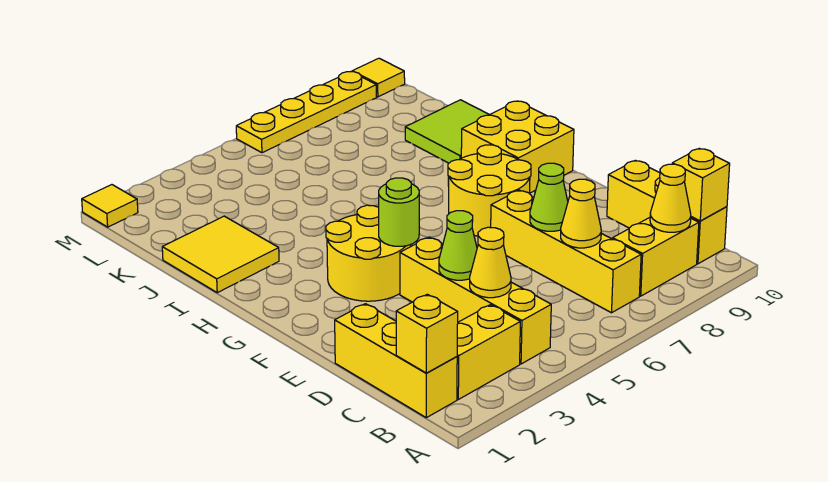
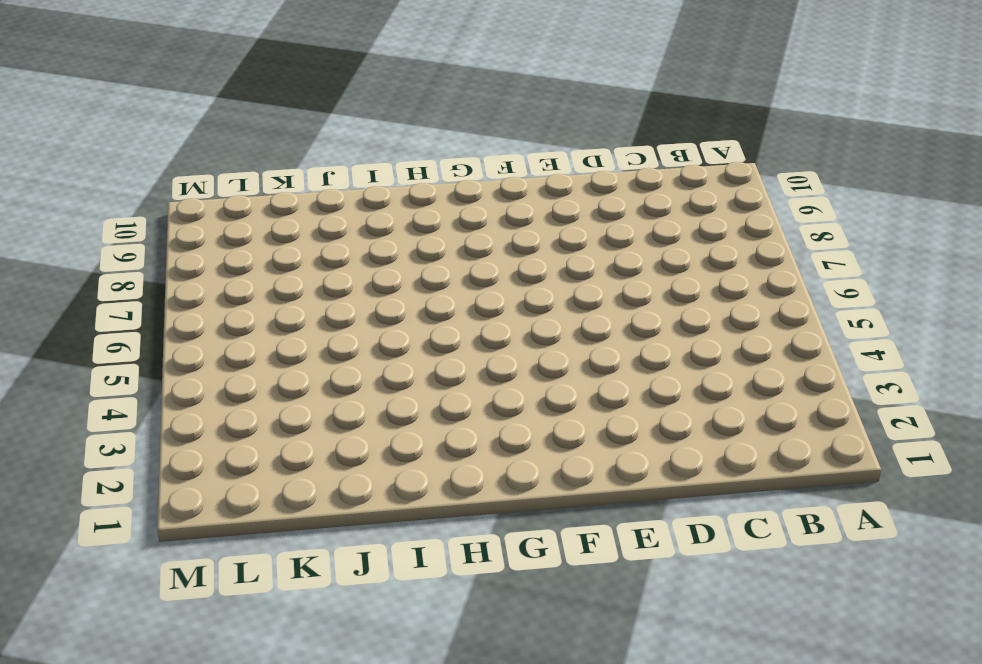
none -> yellow brick B1:D1 level 1
none -> yellow brick B2:B3 level 1
none -> yellow brick B4:E4 level 1

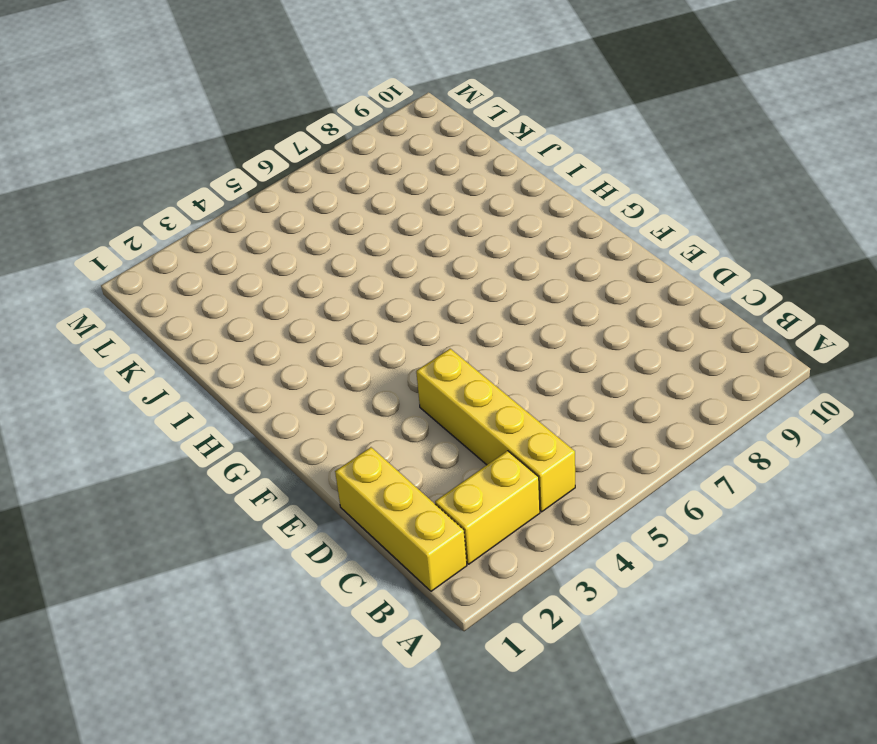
none -> yellow brick B7:E7 level 1
none -> yellow brick B8:B9 level 1
none -> yellow brick B10:D10 level 1

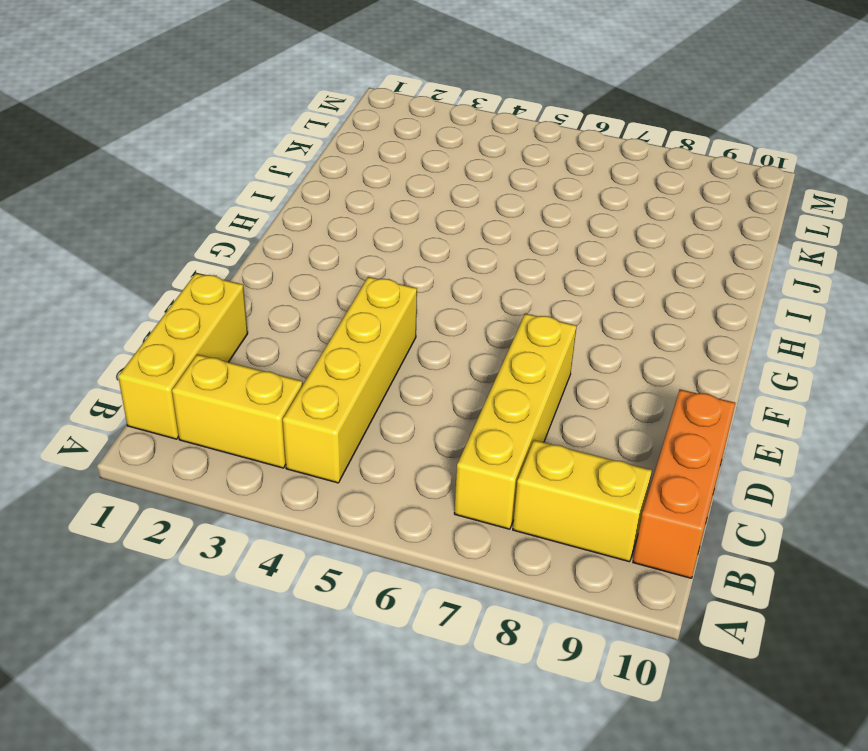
orange brick B10:D10 level 1 -> yellow brick B10:D10 level 1
none -> yellow round brick F3:G4 level 1
none -> yellow round brick F7:G8 level 1
none -> yellow brick G9:H10 level 1

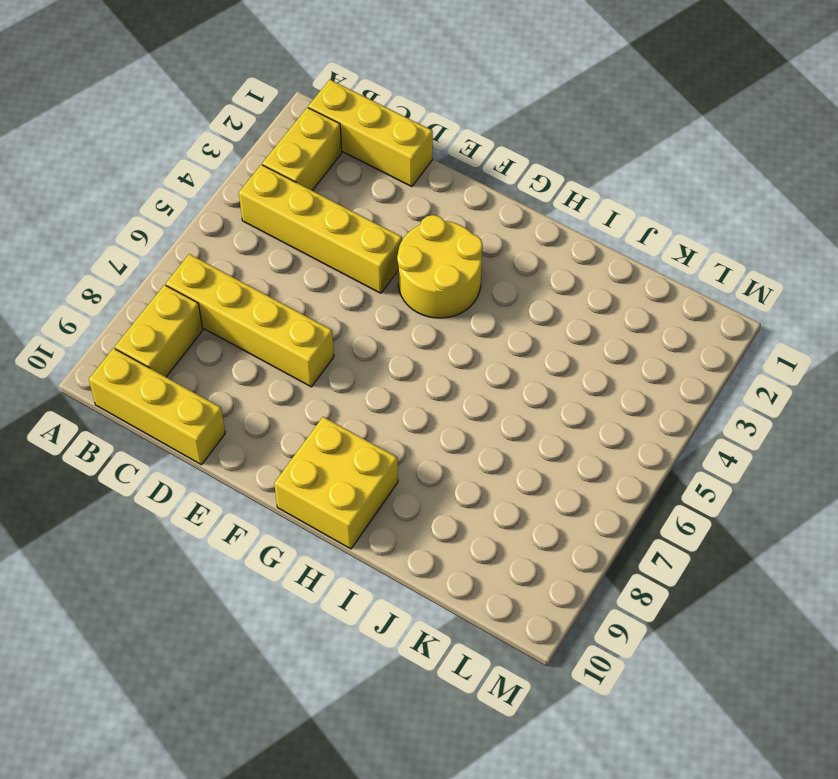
none -> yellow round brick F7:G8 level 1
none -> yellow tile I1:J2 level 1
none -> lime tile I9:J10 level 1

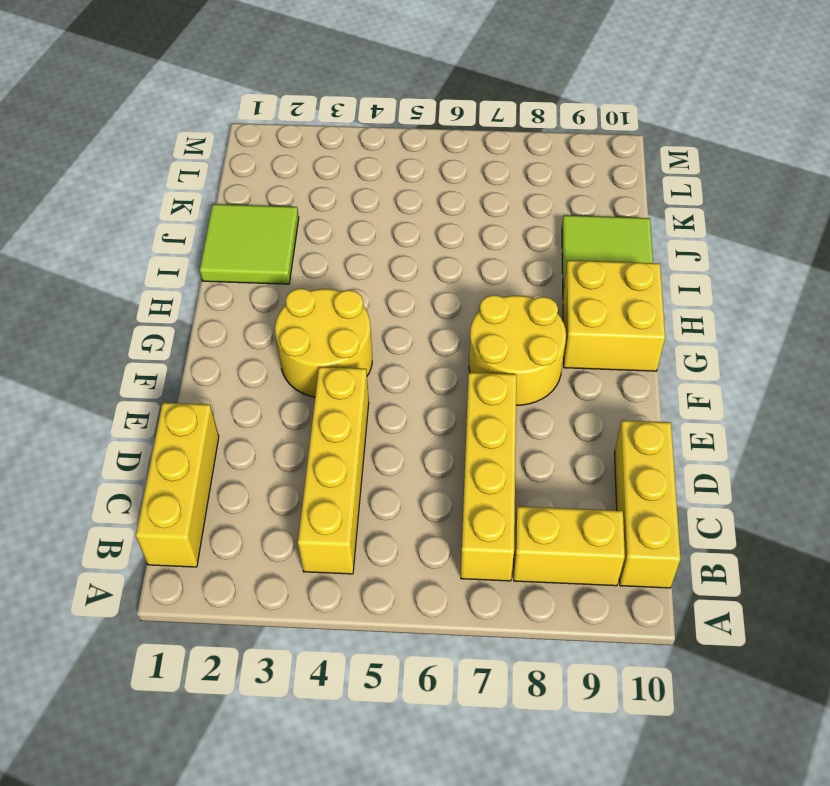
lime tile I1:J2 level 1 -> yellow tile I1:J2 level 1
none -> yellow brick B2:B3 level 1
none -> yellow tile M1 level 1
none -> yellow plate M6:M9 level 1

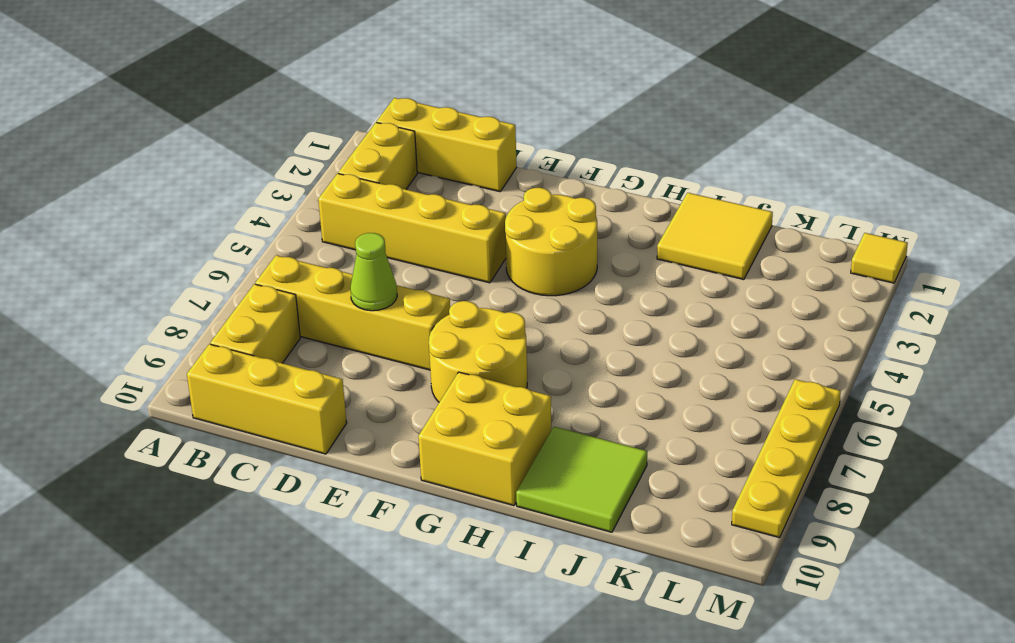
none -> yellow tile M10 level 1
none -> yellow brick B1 level 2
none -> yellow cone B9 level 2

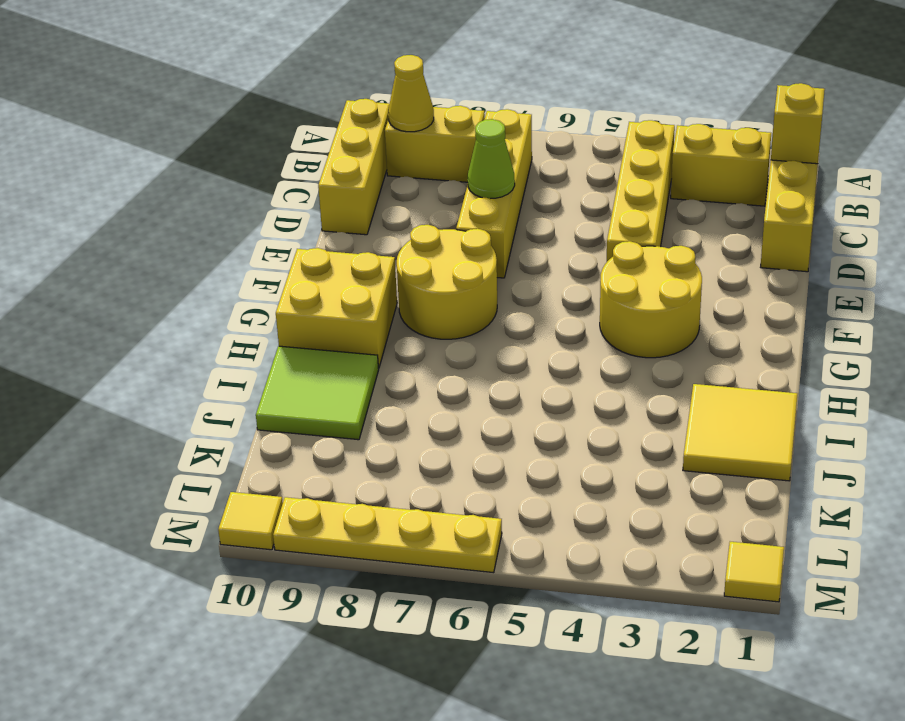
none -> yellow brick B10 level 2
none -> yellow cone C4 level 2
none -> yellow cone C7 level 2

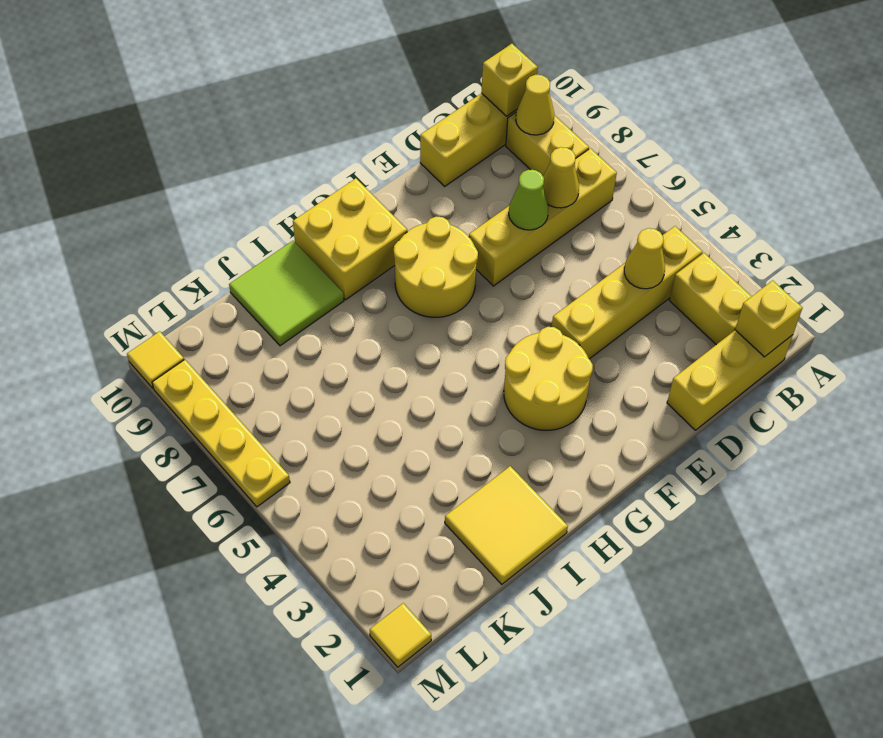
none -> lime cone D4 level 2
none -> lime round brick F4 level 2

